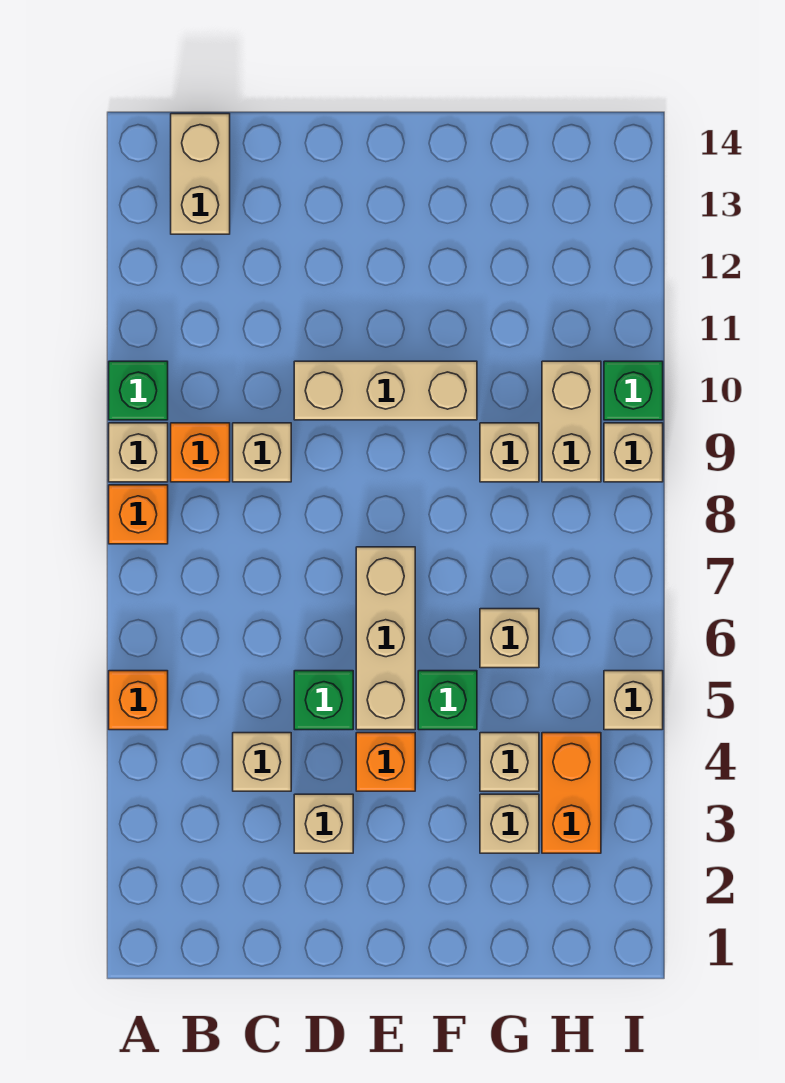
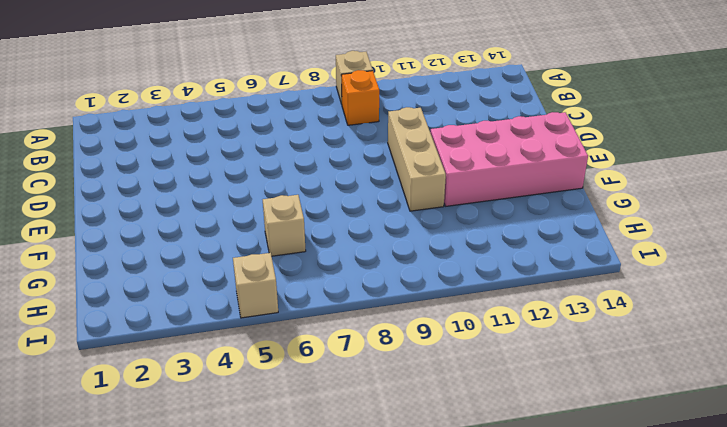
pink brick E11:F14 level 1 -> none
none -> orange brick A5 level 1
none -> orange brick A8 level 1
none -> green brick A10 level 1

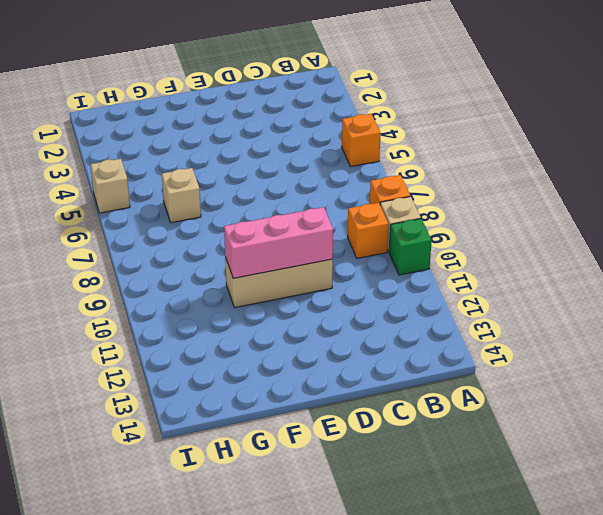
pink brick D10:F10 level 2 -> none
none -> tan brick B13:B14 level 1
none -> tan brick C4 level 1
none -> tan brick C9 level 1

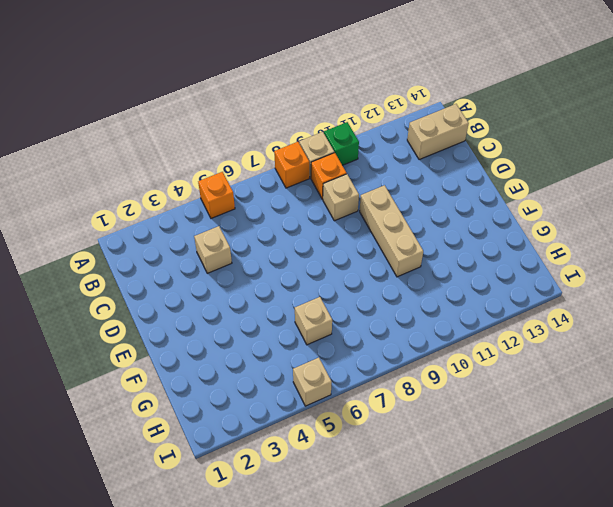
none -> tan brick D3 level 1
none -> green brick D5 level 1
none -> orange brick E4 level 1

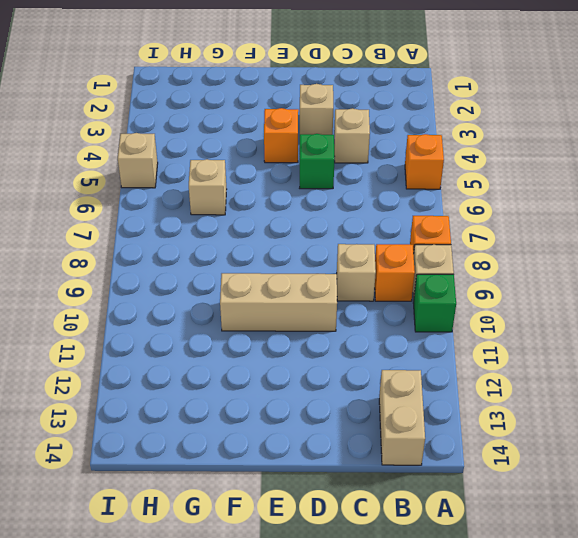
none -> tan brick E5:E7 level 1
none -> green brick F5 level 1
none -> tan brick G3 level 1

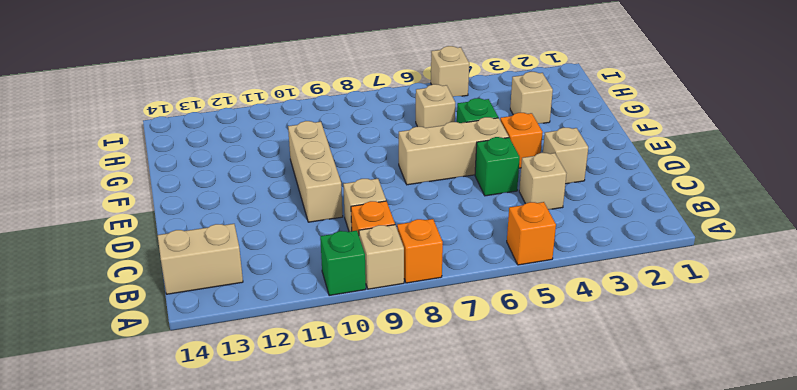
none -> tan brick G4 level 1
none -> tan brick G9 level 1
none -> orange brick H3:H4 level 1

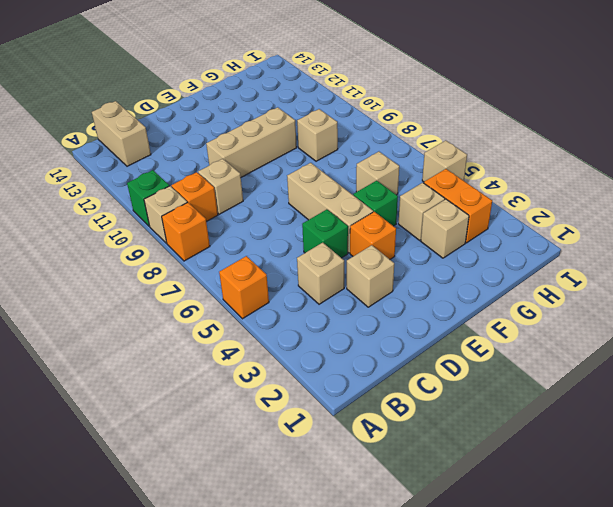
none -> tan brick H9:H10 level 1
none -> tan brick I9 level 1
none -> green brick I10 level 1

